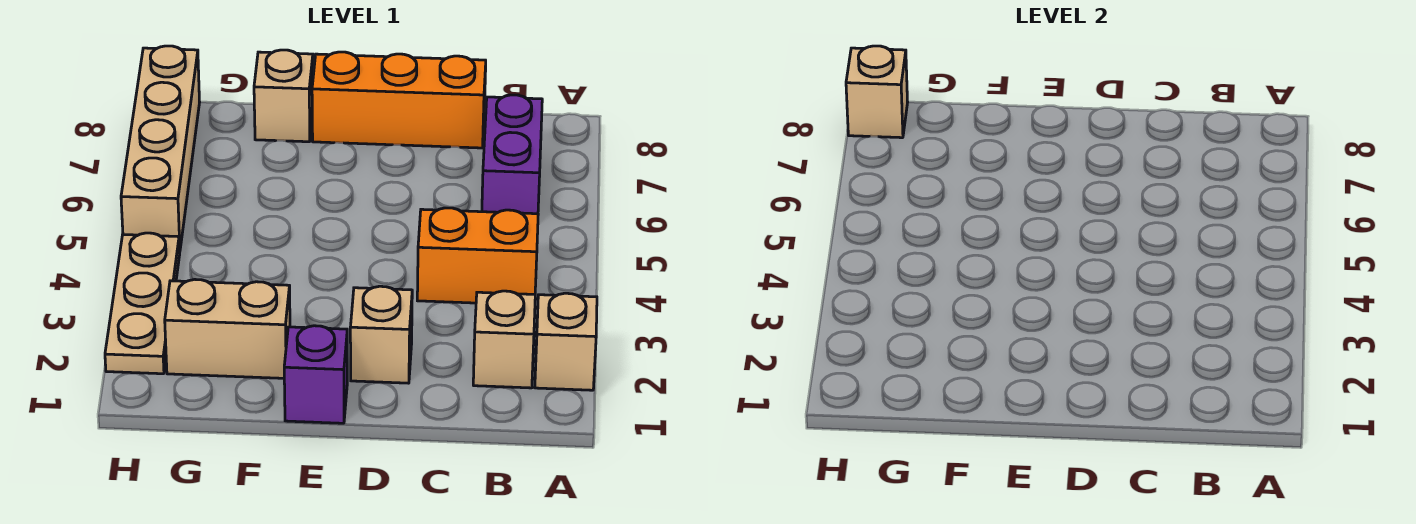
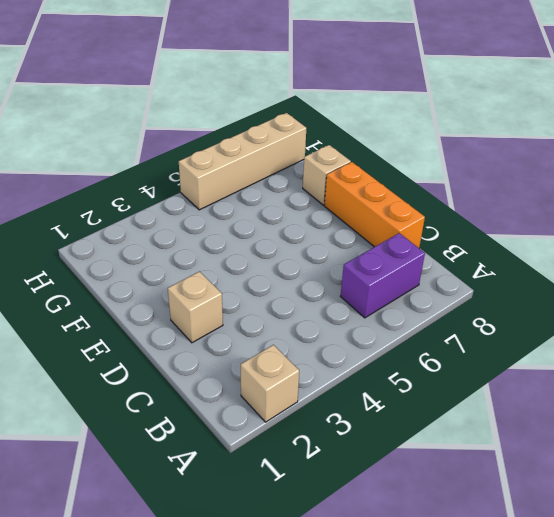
none -> tan brick B2 level 1
none -> orange brick B4:C4 level 1
none -> purple brick E1 level 1

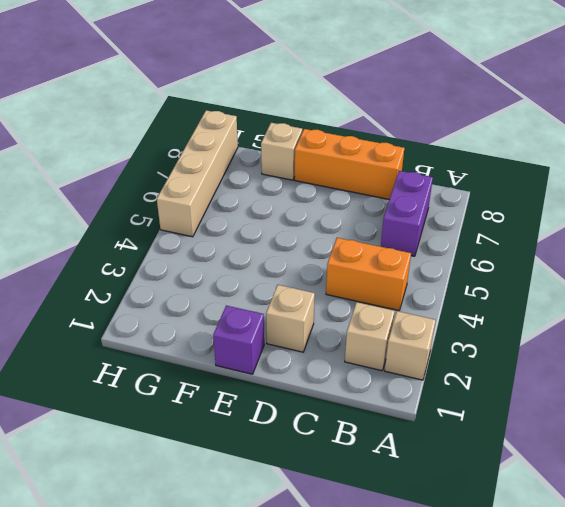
none -> tan brick F2:G2 level 1
none -> tan plate H2:H4 level 1
none -> tan brick H8 level 2

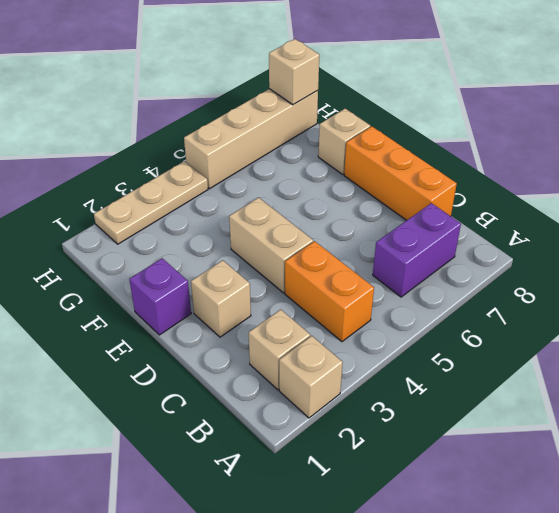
tan brick D4:E4 level 1 -> tan brick F2:G2 level 1

